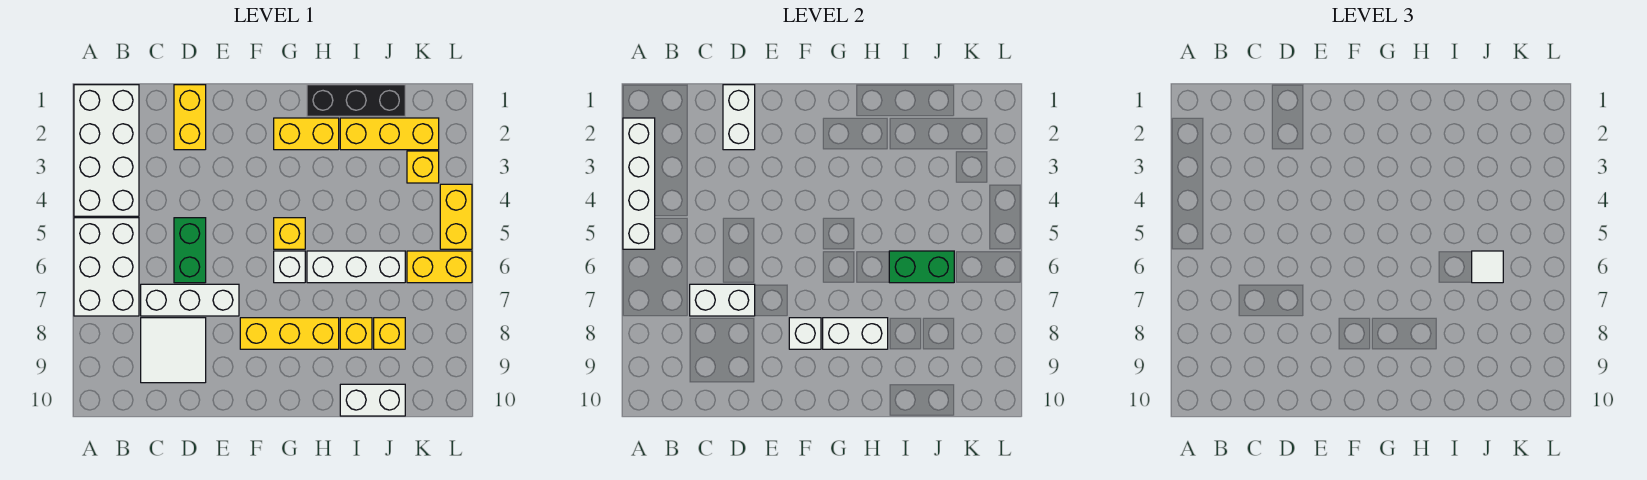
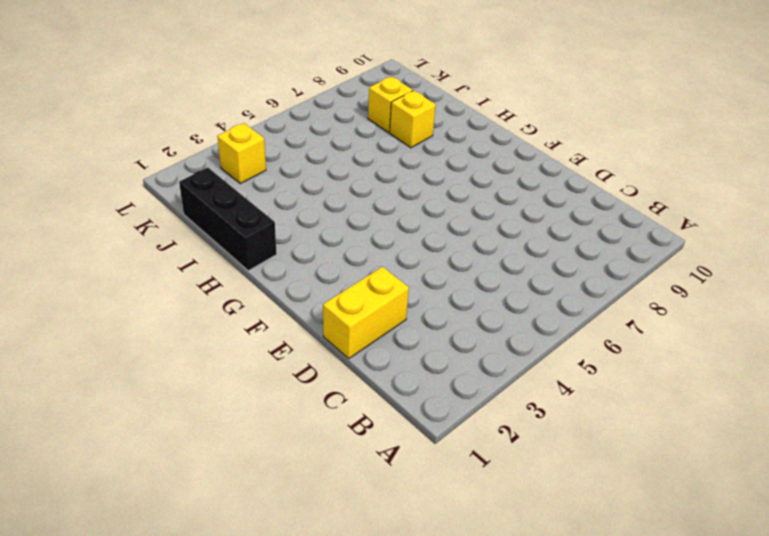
none -> white brick A1:B4 level 1
none -> white brick A5:B7 level 1
none -> white brick C7:E7 level 1

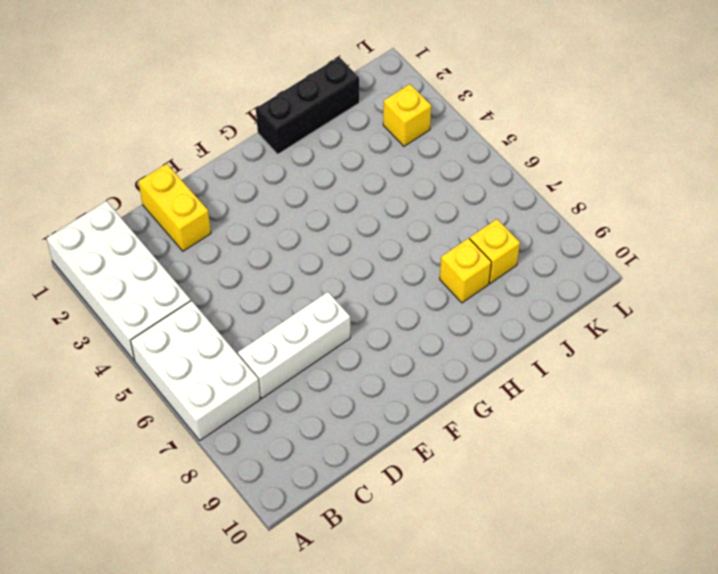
none -> white tile C8:D9 level 1
none -> green brick D5:D6 level 1
none -> yellow brick F8:H8 level 1

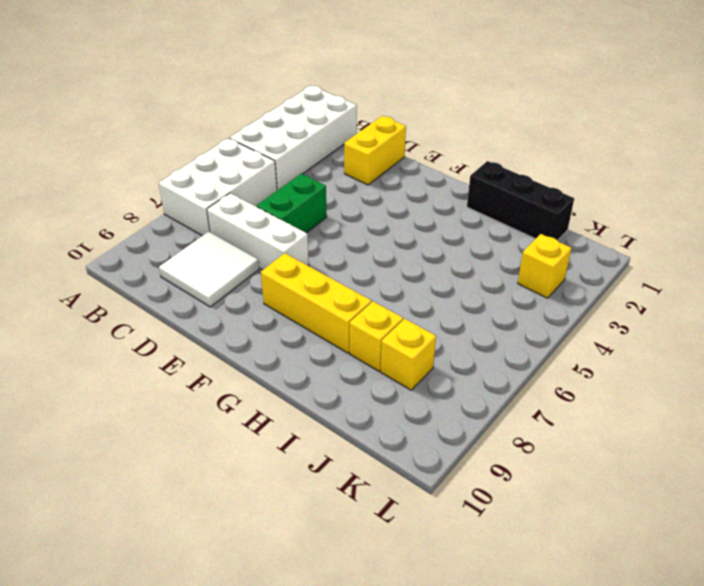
none -> yellow brick G2:H2 level 1
none -> yellow brick G5 level 1
none -> white brick G6 level 1

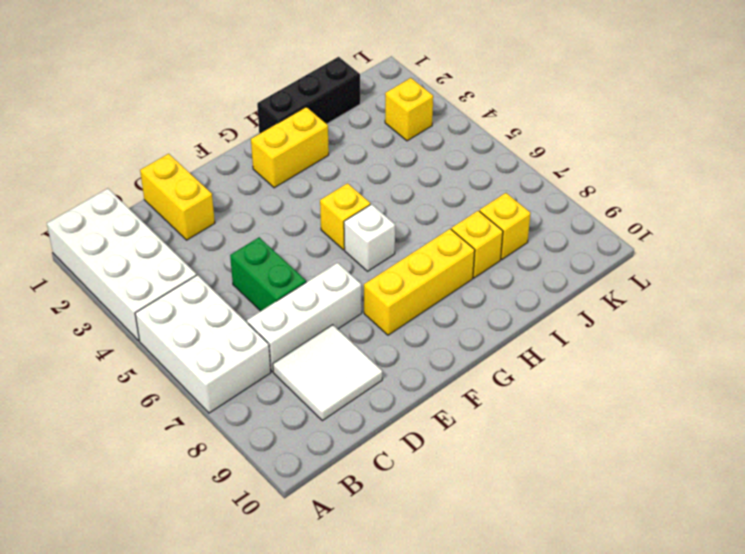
none -> white brick H6:J6 level 1
none -> yellow brick I2:K2 level 1
none -> white brick I10:J10 level 1

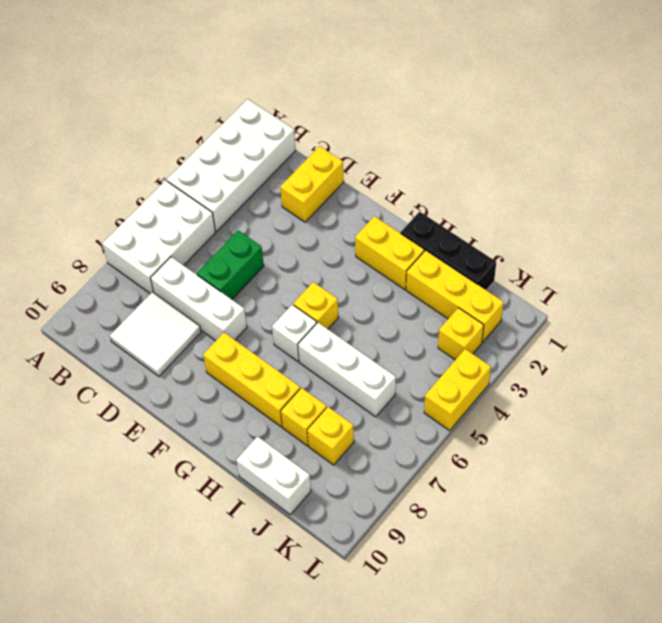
none -> yellow brick K6:L6 level 1
none -> white brick A2:A5 level 2
none -> white brick C7:D7 level 2

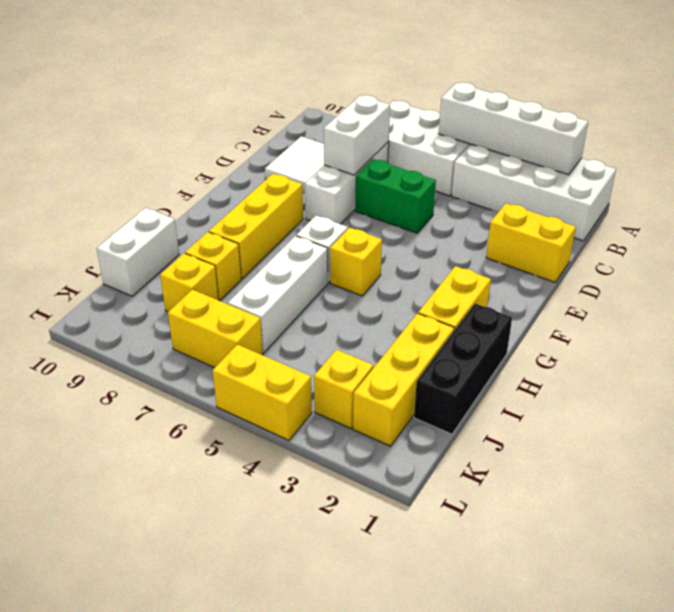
yellow brick K6:K7 level 1 -> yellow brick K6:L6 level 1
none -> white brick D1:D2 level 2
none -> white brick F8 level 2
none -> white brick G8:H8 level 2

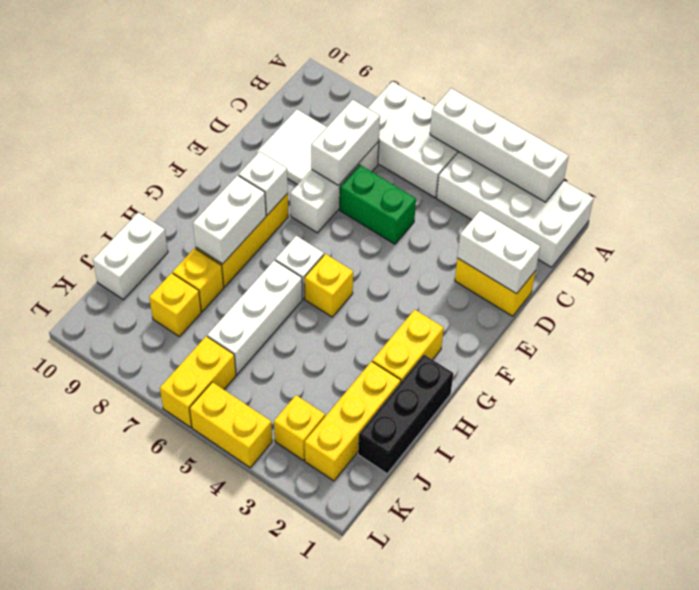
none -> green brick I6:J6 level 2
none -> white tile J6 level 3

